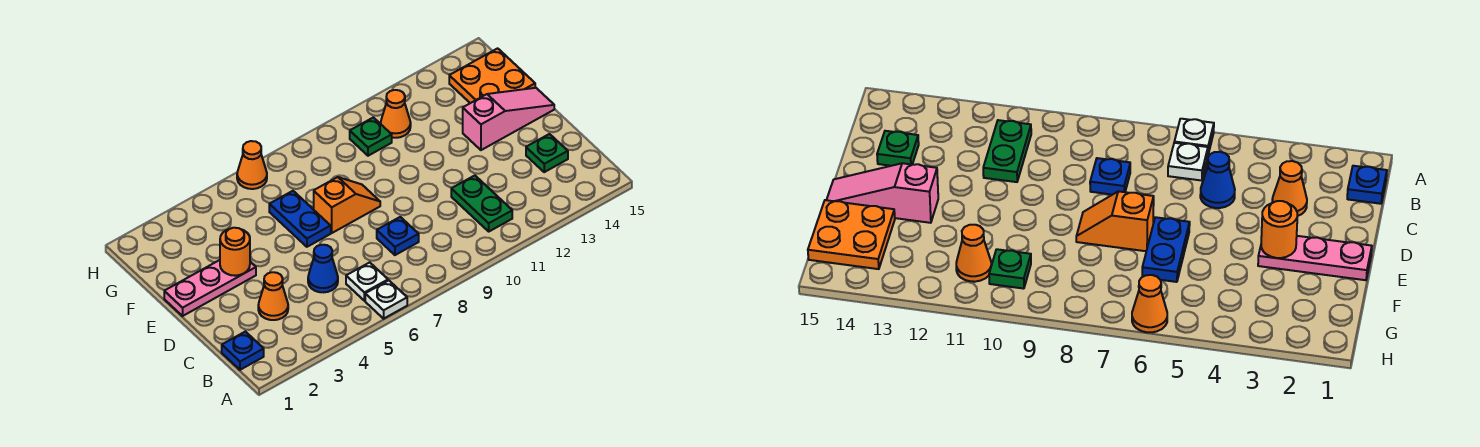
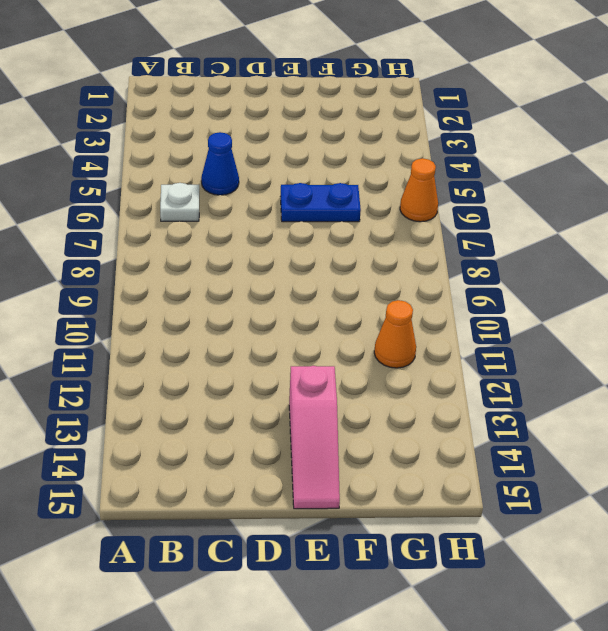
none -> white plate A6 level 1
none -> blue plate B1 level 1
none -> green plate B11:C11 level 1

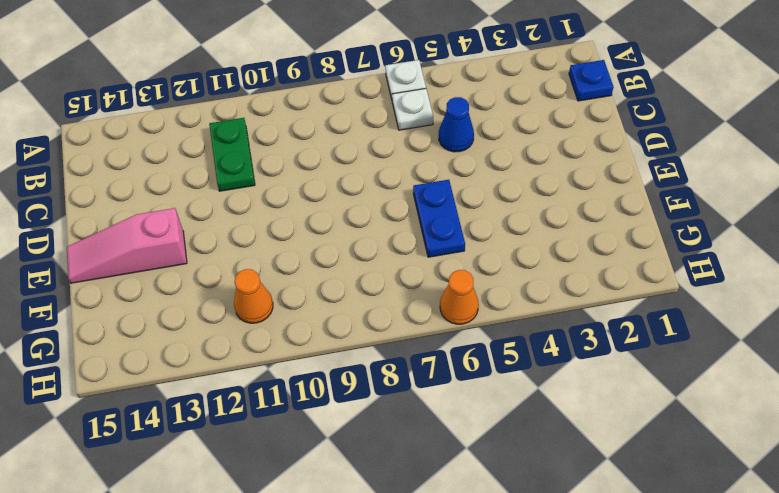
none -> orange cone C3 level 1
none -> blue plate C8 level 1
none -> green plate C14 level 1

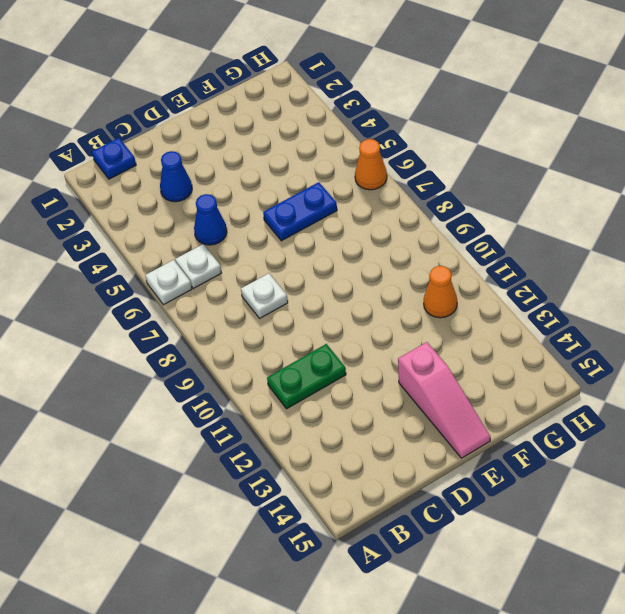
blue cone C3 level 1 -> orange cone C3 level 1
white plate C8 level 1 -> blue plate C8 level 1
none -> green plate C14 level 1
none -> pink plate E1:E3 level 1
none -> orange slope E7:E8 level 1 top 7

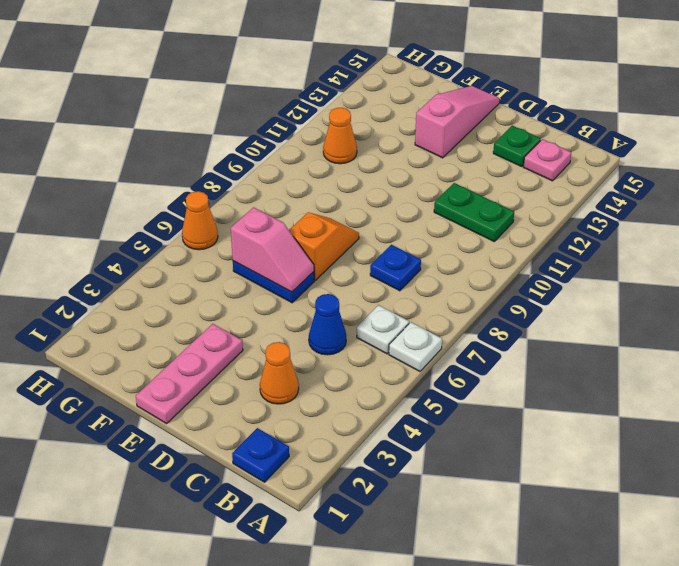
pink plate B14 level 1 -> none
pink slope E6:F6 level 2 top F -> none
none -> orange plate F14:G15 level 1
none -> green plate G10 level 1
none -> orange round brick E3 level 2

